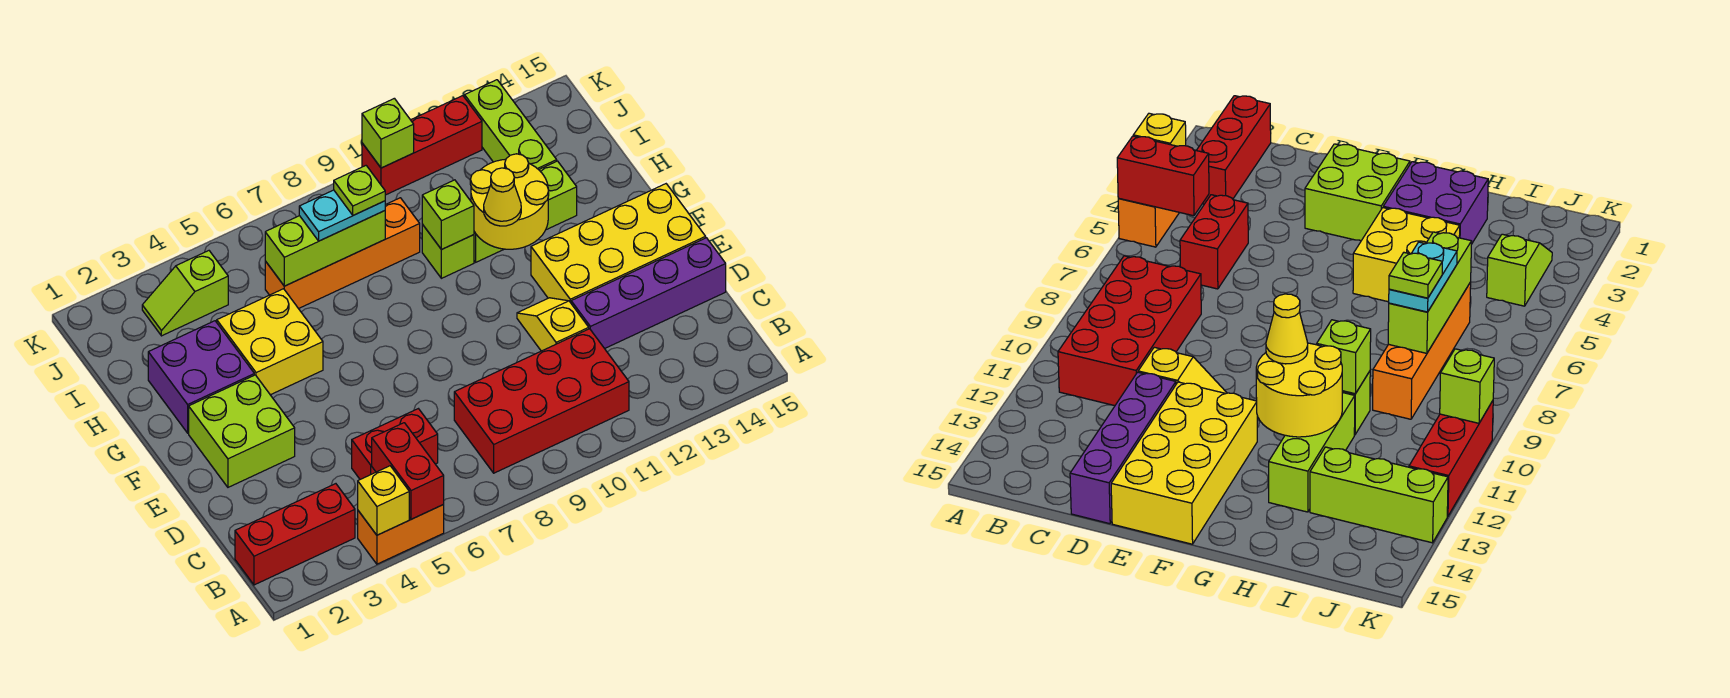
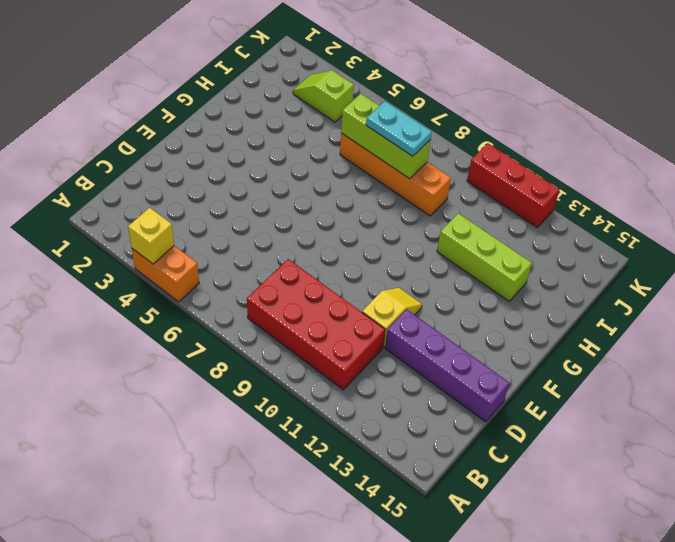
none -> red brick B1:B3 level 1
none -> red brick C5:C6 level 1
none -> lime brick E2:F3 level 1

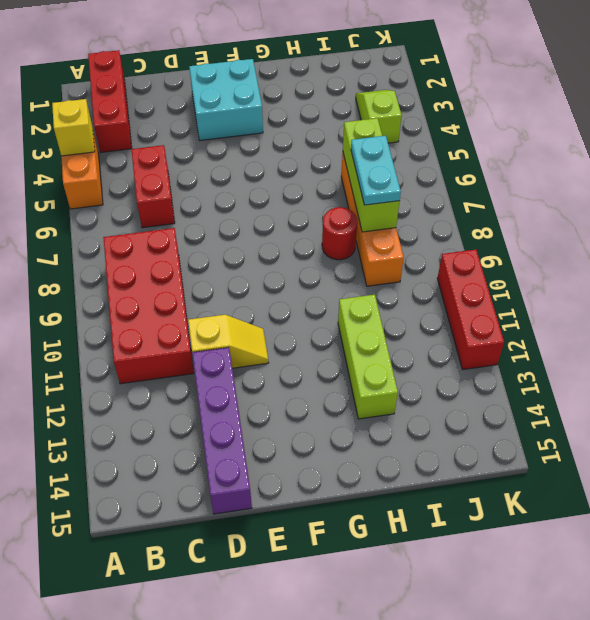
cyan brick E2:F3 level 1 -> lime brick E2:F3 level 1
red round brick H8 level 1 -> none
none -> yellow brick E12:F15 level 1
none -> purple brick G2:H3 level 1
none -> yellow brick G4:H5 level 1

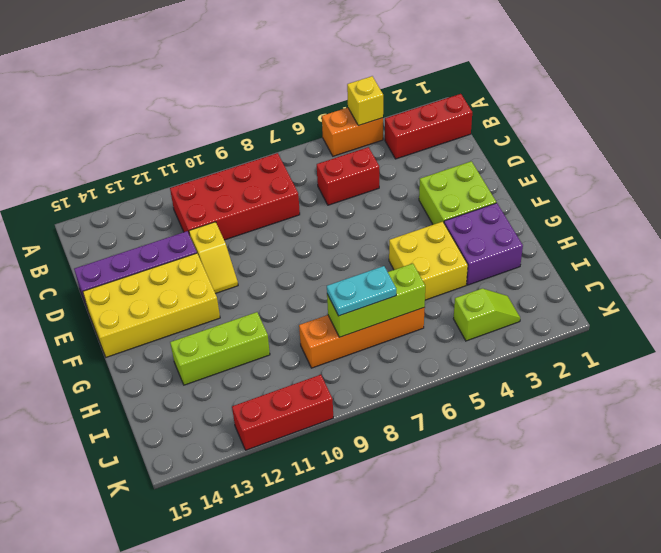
none -> lime brick H10 level 1
none -> lime brick I13:K13 level 1
none -> red brick A5:B5 level 2

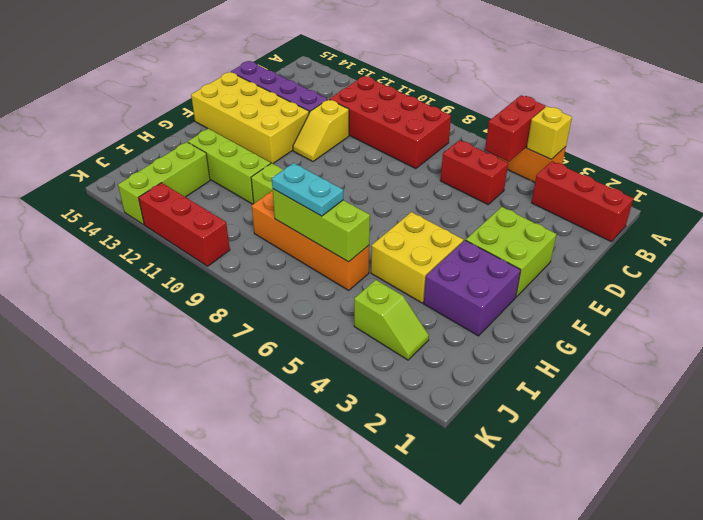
none -> yellow round brick G11:H12 level 2
none -> lime brick H10 level 2
none -> lime brick K10 level 2

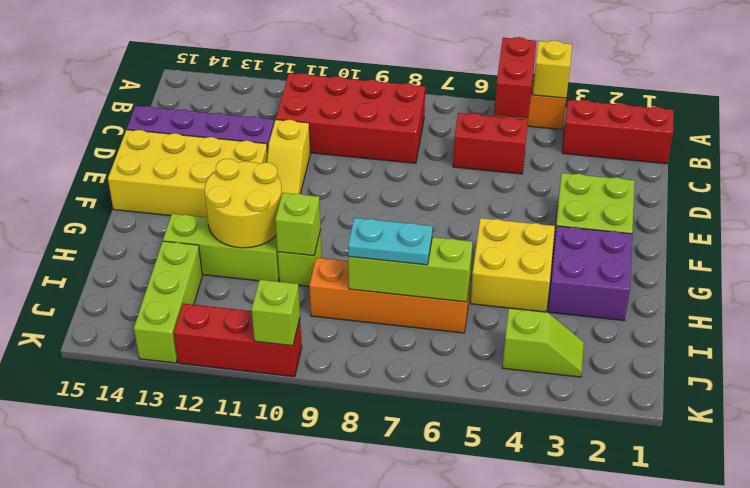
none -> yellow cone G11 level 3
none -> lime plate I8 level 4

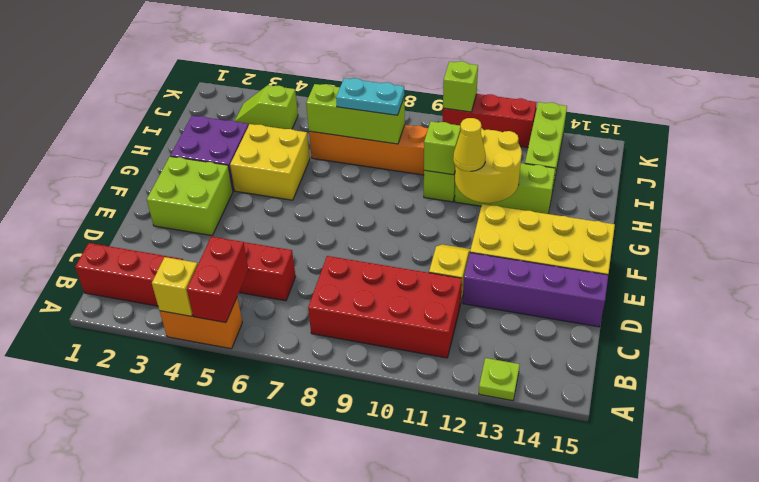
lime plate A13 level 1 -> lime plate I8 level 4

